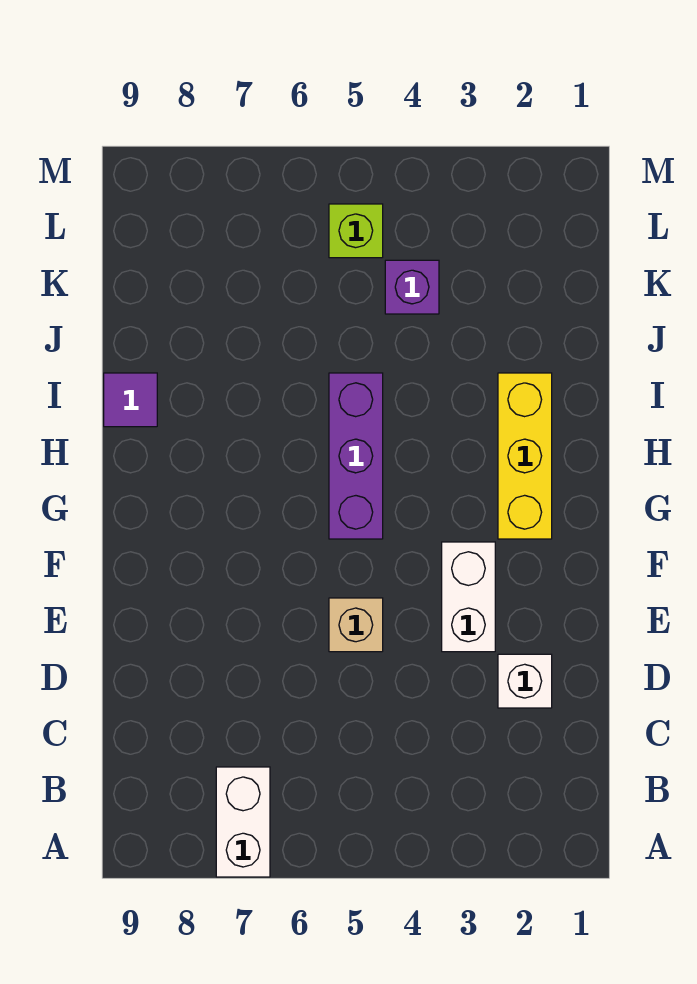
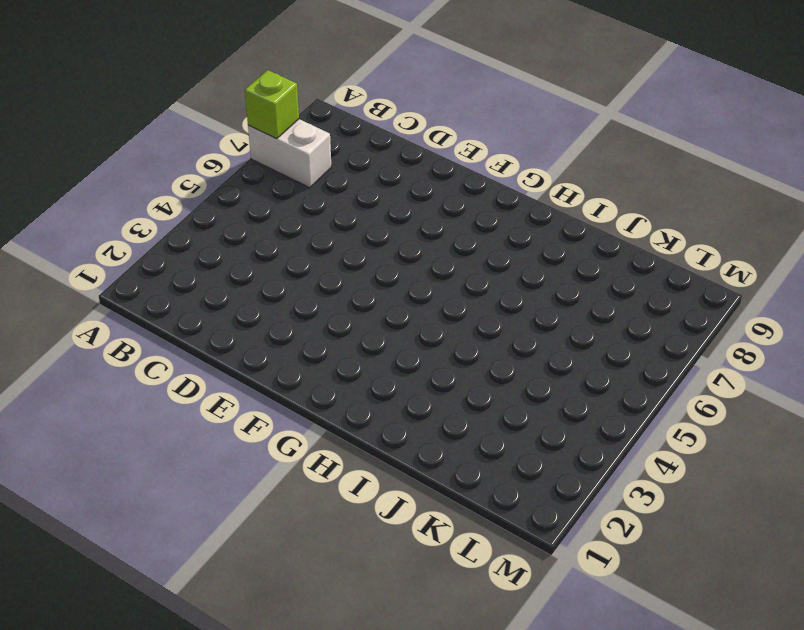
lime brick A7 level 2 -> lime brick L5 level 1
none -> white brick D2 level 1
none -> white brick E3:F3 level 1

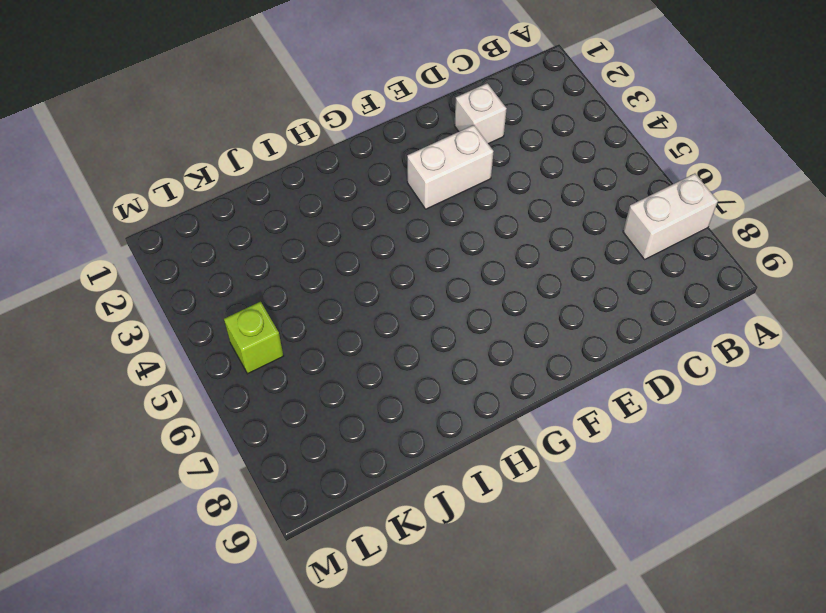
none -> tan brick E5 level 1
none -> yellow brick G2:I2 level 1

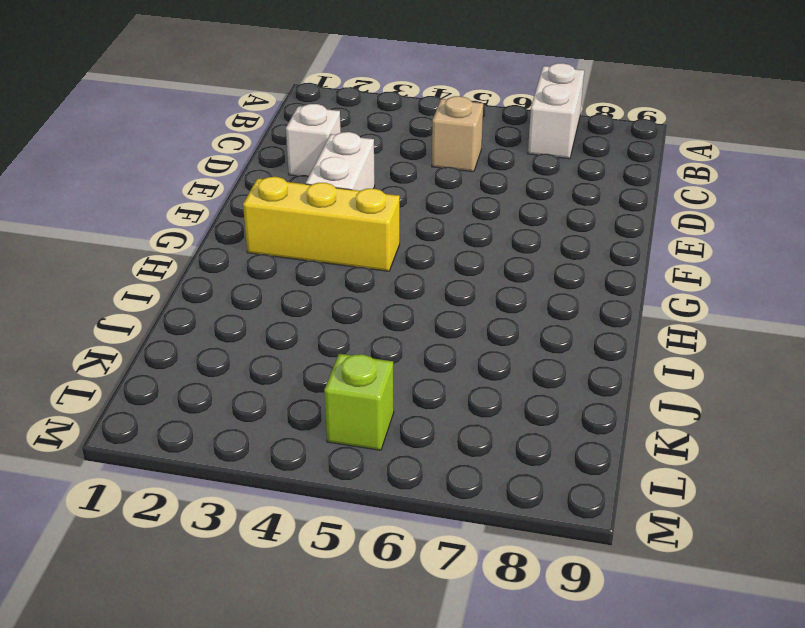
tan brick C5 level 1 -> tan brick E5 level 1
yellow brick G2:G4 level 1 -> yellow brick G2:I2 level 1
none -> purple brick G5:I5 level 1
none -> purple tile I9 level 1

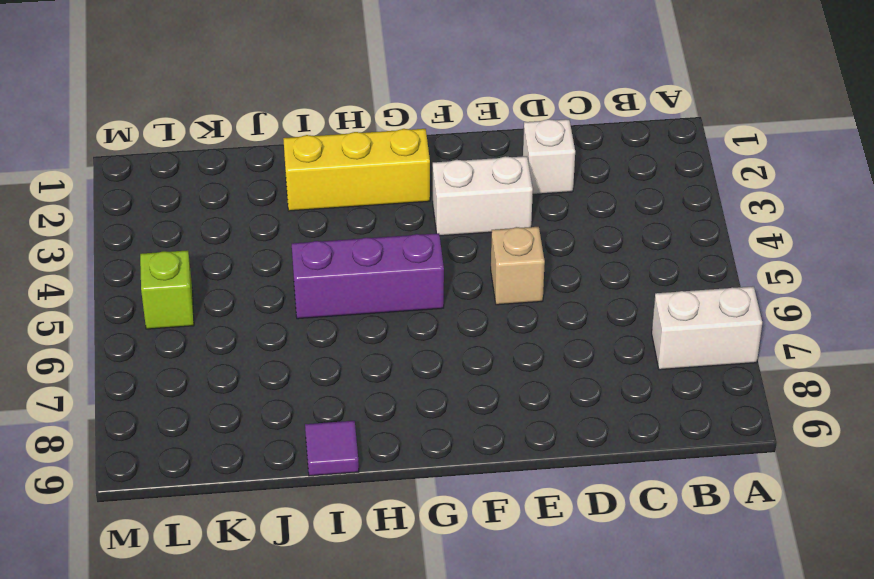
none -> purple brick K4 level 1

